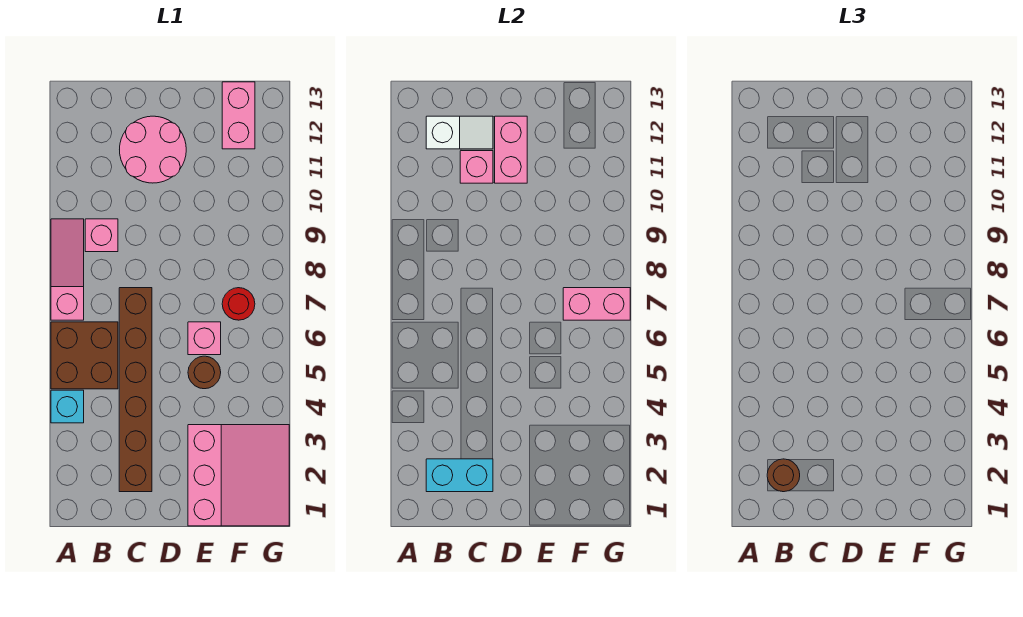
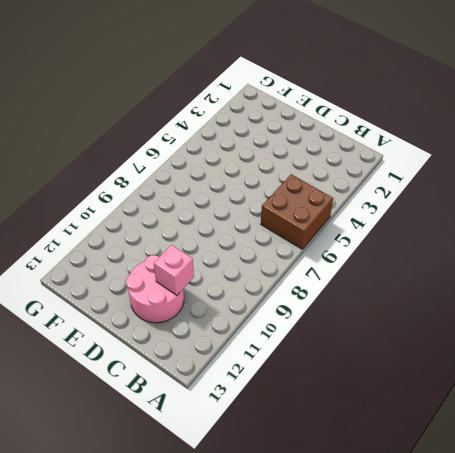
none -> cyan brick A4 level 1
none -> pink slope A7:A9 level 1 top 7
none -> pink brick B9 level 1

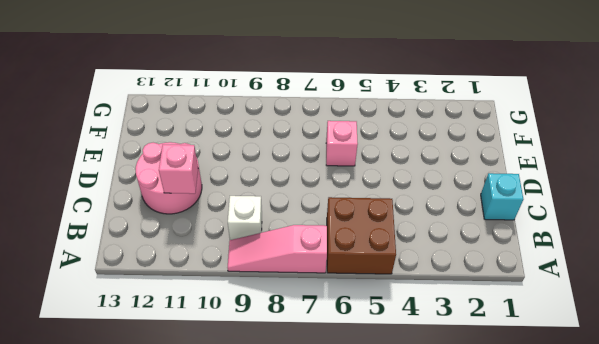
white brick B9 level 1 -> pink brick B9 level 1
cyan brick C1 level 1 -> cyan brick A4 level 1
none -> brown brick C2:C7 level 1
none -> pink slope E1:G3 level 1 top E
none -> brown round brick E5 level 1

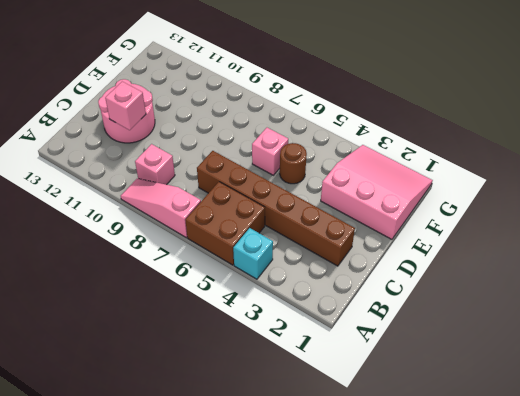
none -> red round brick F7 level 1
none -> pink brick F12:F13 level 1
none -> cyan brick B2:C2 level 2

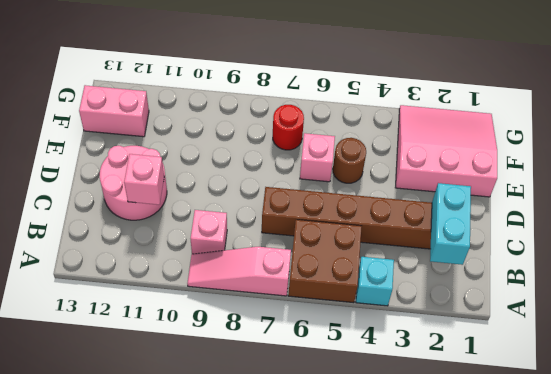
none -> white slope B12:C12 level 2 top B
none -> pink brick D11:D12 level 2
none -> pink brick F7:G7 level 2

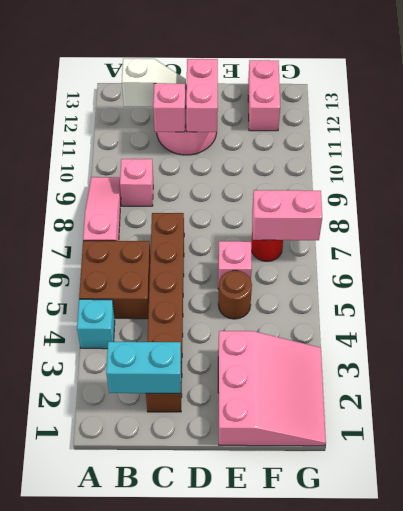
none -> brown round brick B2 level 3

